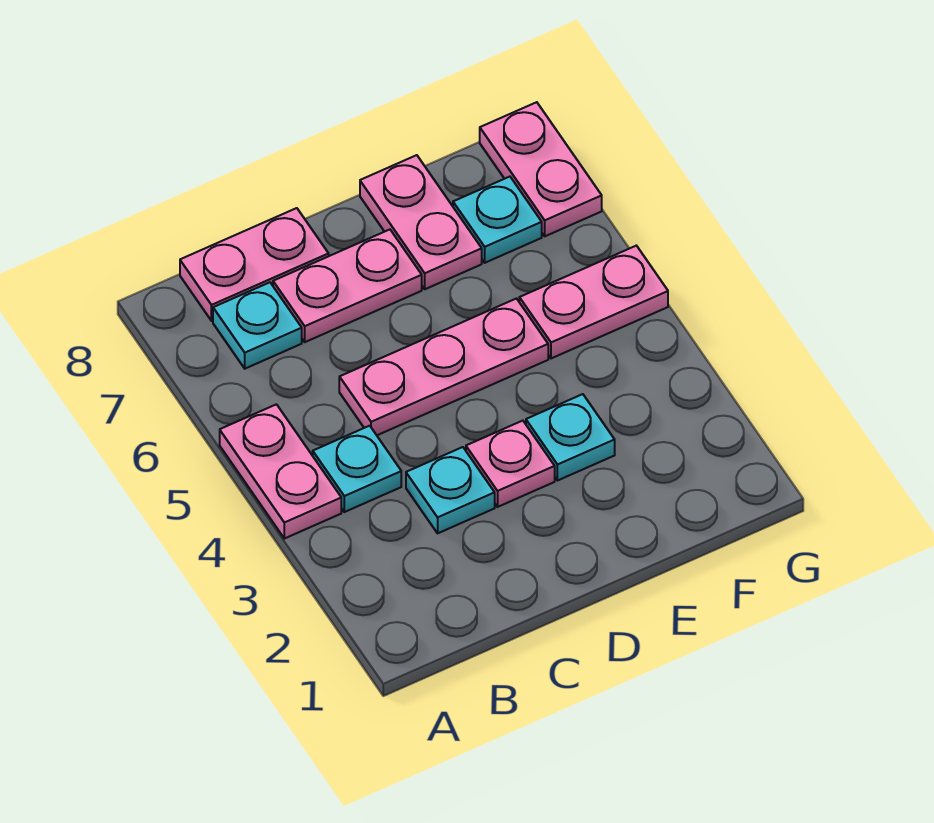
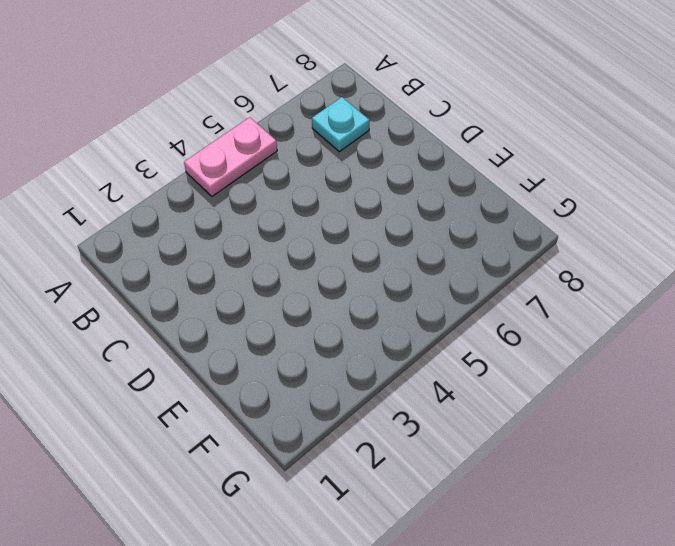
none -> cyan plate B4 level 1
none -> pink plate B8:C8 level 1
none -> cyan plate C3 level 1

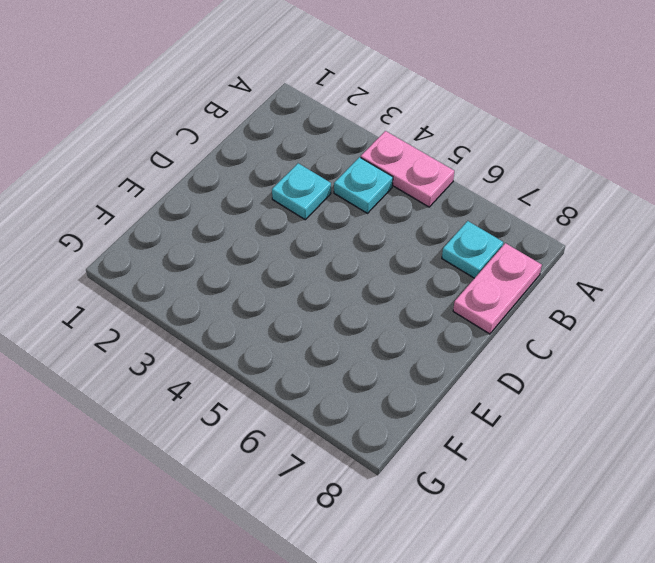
none -> pink plate C5:E5 level 1
none -> pink plate C7:D7 level 1
none -> pink plate D3 level 1

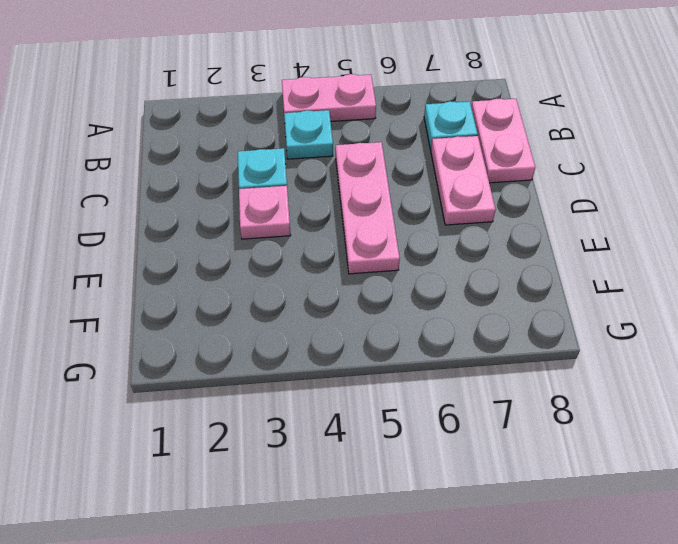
none -> cyan plate E3 level 1
none -> pink plate E7:E8 level 1
none -> pink plate F5:G5 level 1

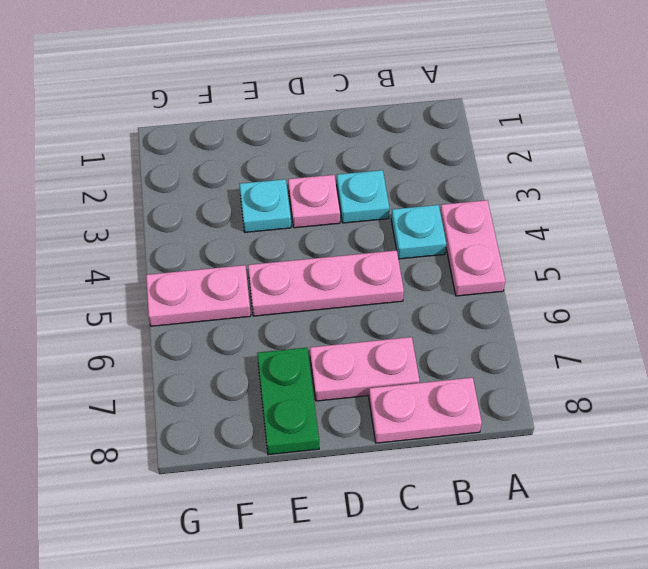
green plate E7:E8 level 1 -> pink plate E7:E8 level 1
none -> cyan plate B7 level 1
none -> cyan plate F7 level 1
none -> pink plate G7:G8 level 1

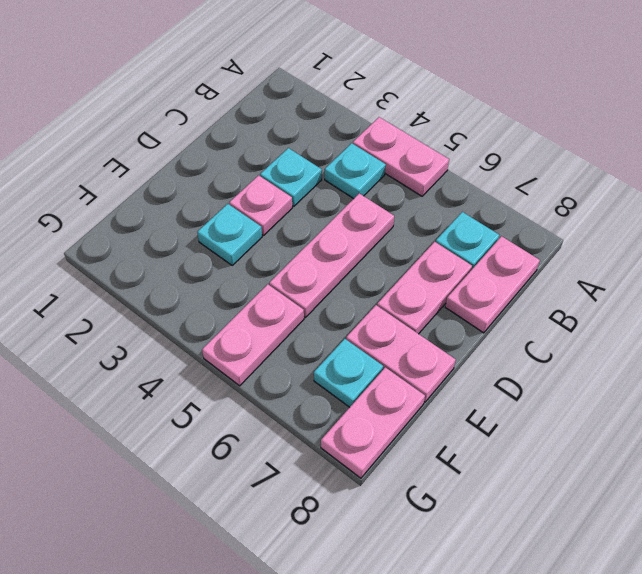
pink plate F8:G8 level 1 -> pink plate G7:G8 level 1

